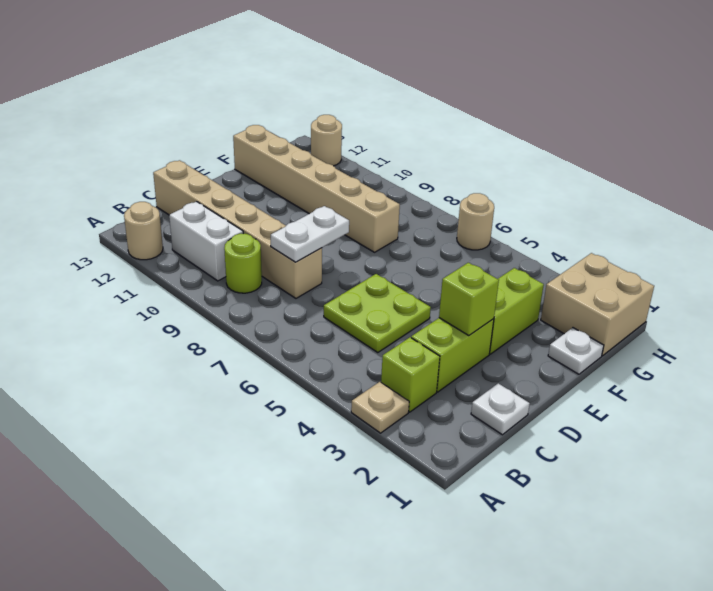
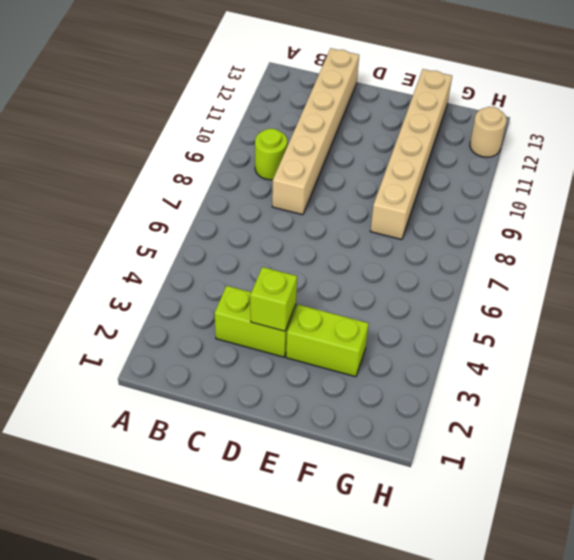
none -> tan plate A3 level 1
none -> tan round brick A12 level 1
none -> lime brick B3 level 1

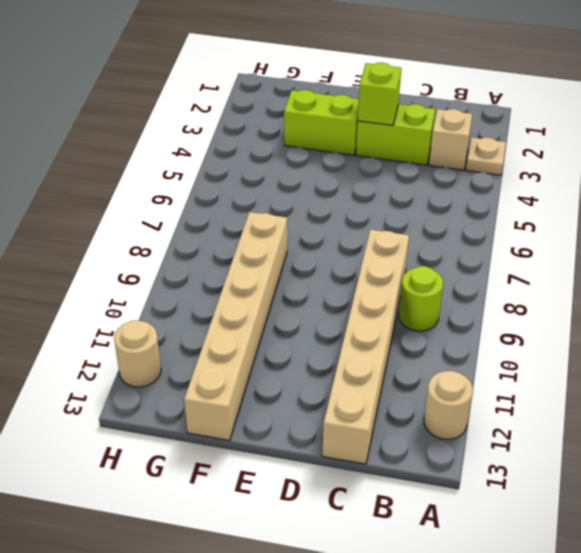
tan brick B3 level 1 -> lime brick B3 level 1
none -> white brick B10:B11 level 1
none -> white plate C1 level 1
none -> lime plate C5:D6 level 1

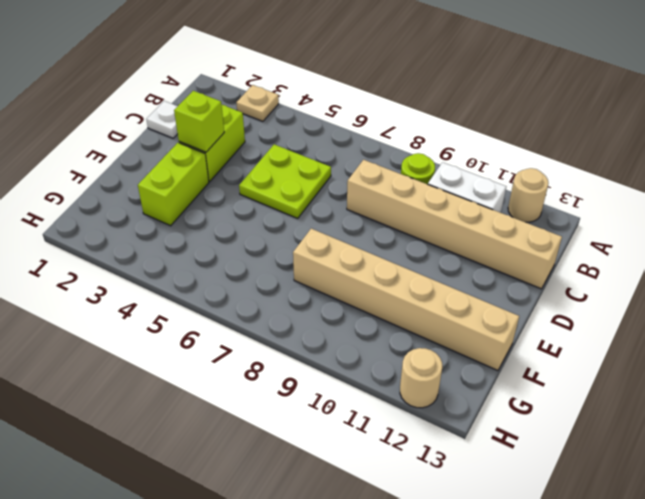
none -> lime brick B3 level 1
none -> white plate F1 level 1
none -> tan brick G1:H2 level 1

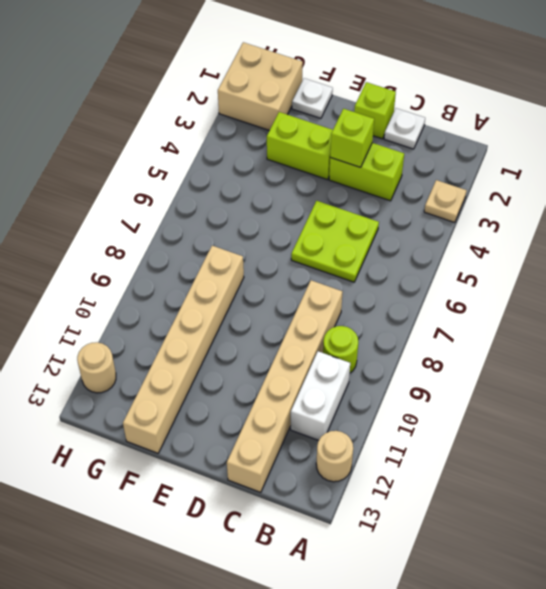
lime brick D1 level 1 -> lime brick B3 level 1
none -> tan round brick H6 level 1
none -> white plate C8:D8 level 2

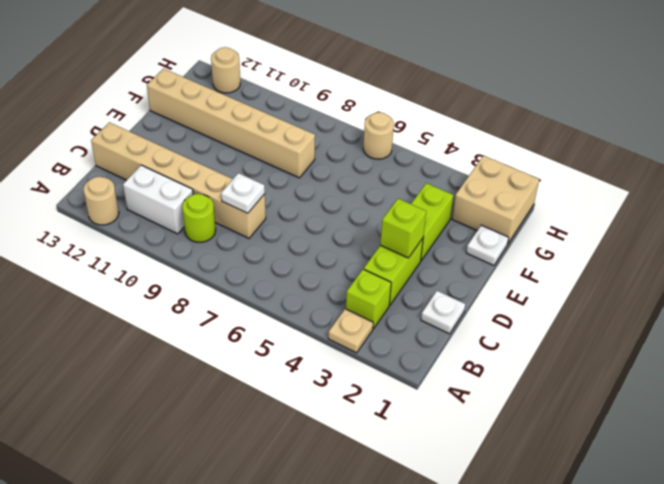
white plate C8 level 2 -> white plate C8:D8 level 2
none -> lime plate C5:D6 level 1

